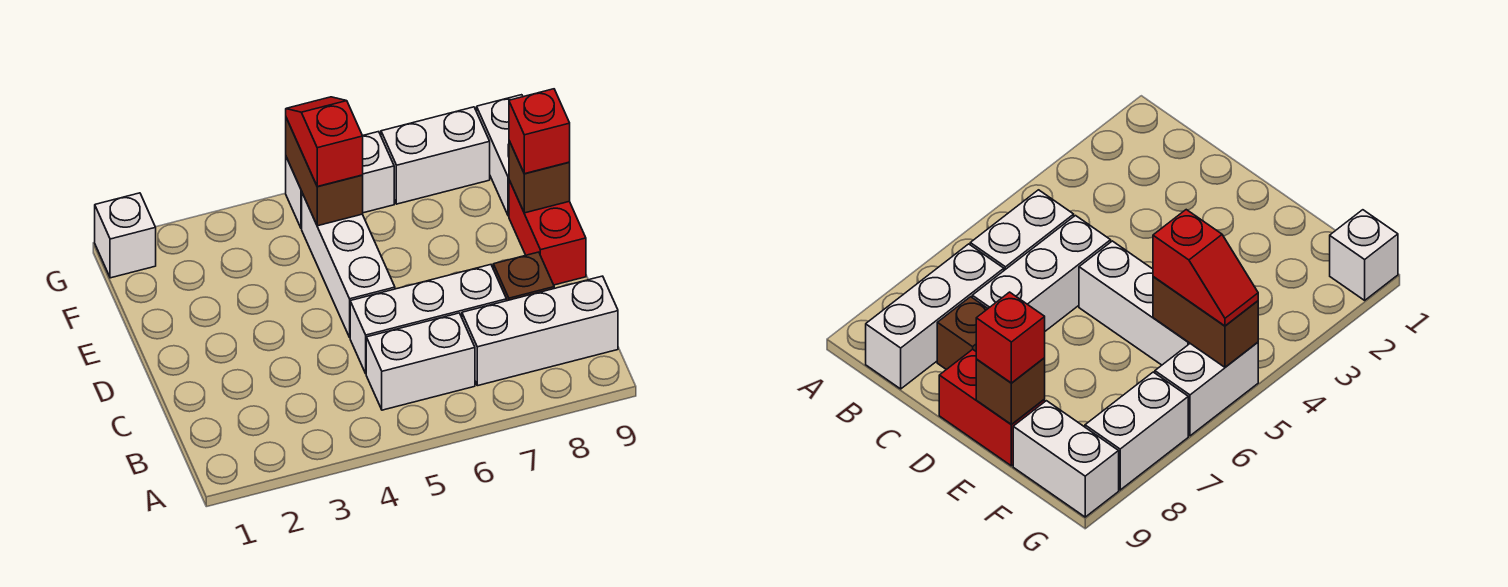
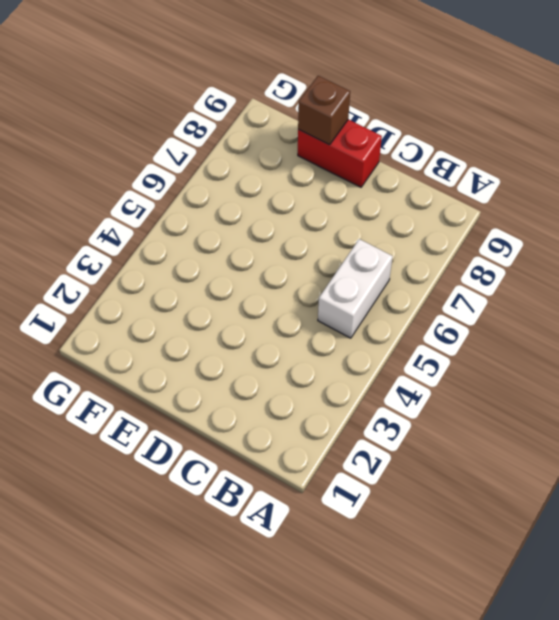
none -> white brick B7:B9 level 1
none -> white brick C5:C7 level 1
none -> brown brick C8 level 1

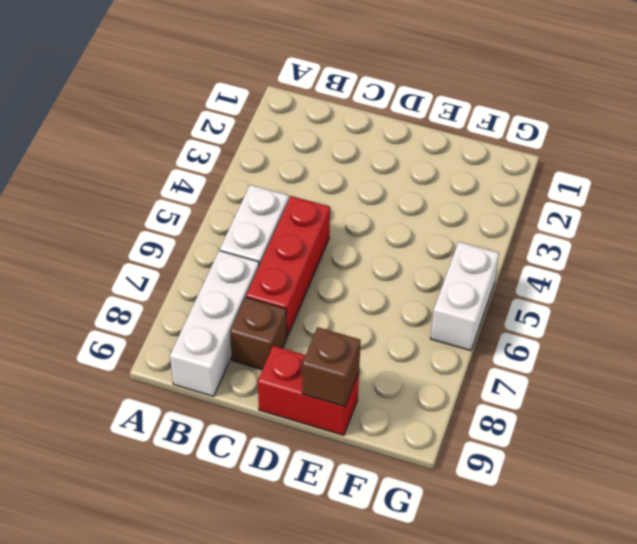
red brick C5:C7 level 1 -> white brick C5:C7 level 1
none -> white brick D5:F5 level 1
none -> white brick F9:G9 level 1
none -> white brick G1 level 1

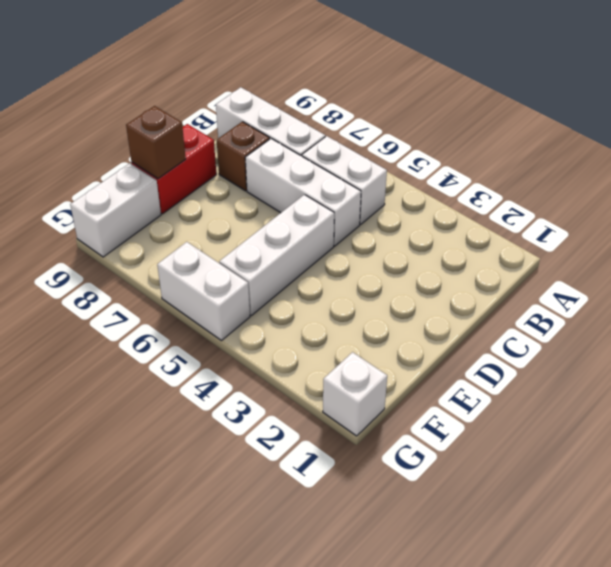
none -> white brick G7:G8 level 1
none -> brown brick F5:G5 level 2
none -> red brick E9 level 3

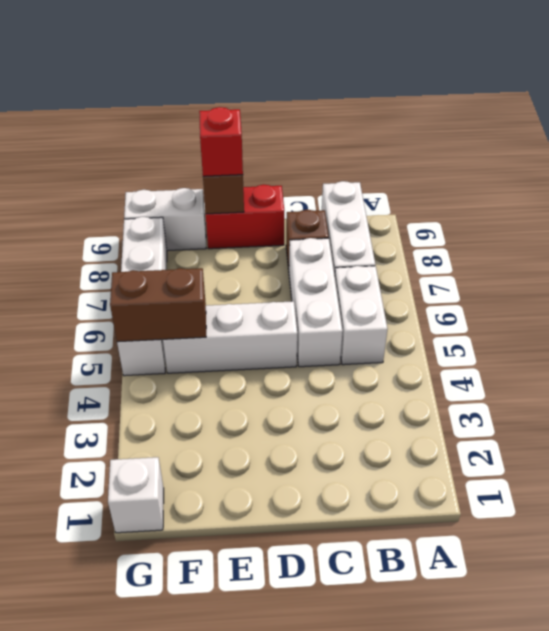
none -> red slope F5:G5 level 3 top F

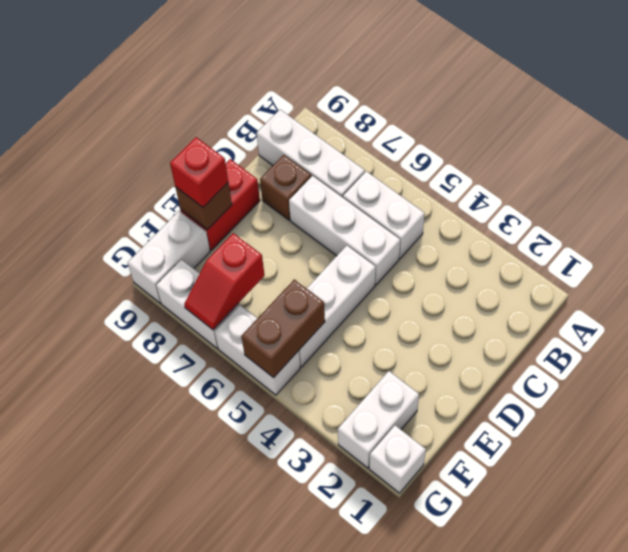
white brick F2:G2 level 1 -> none
red slope F7:G7 level 2 top F -> red slope F5:G5 level 3 top F

